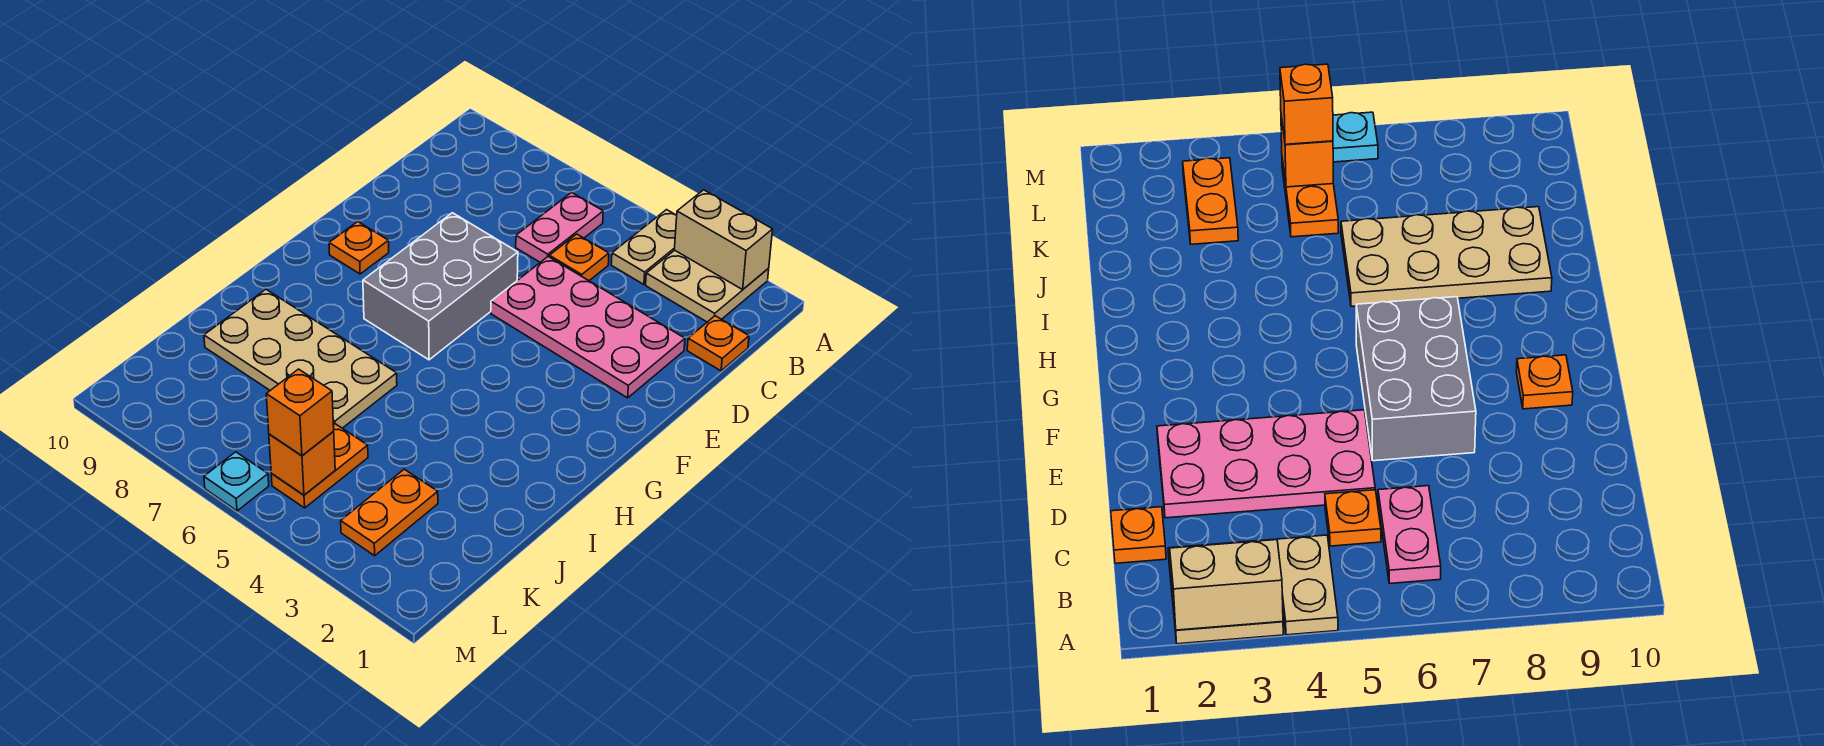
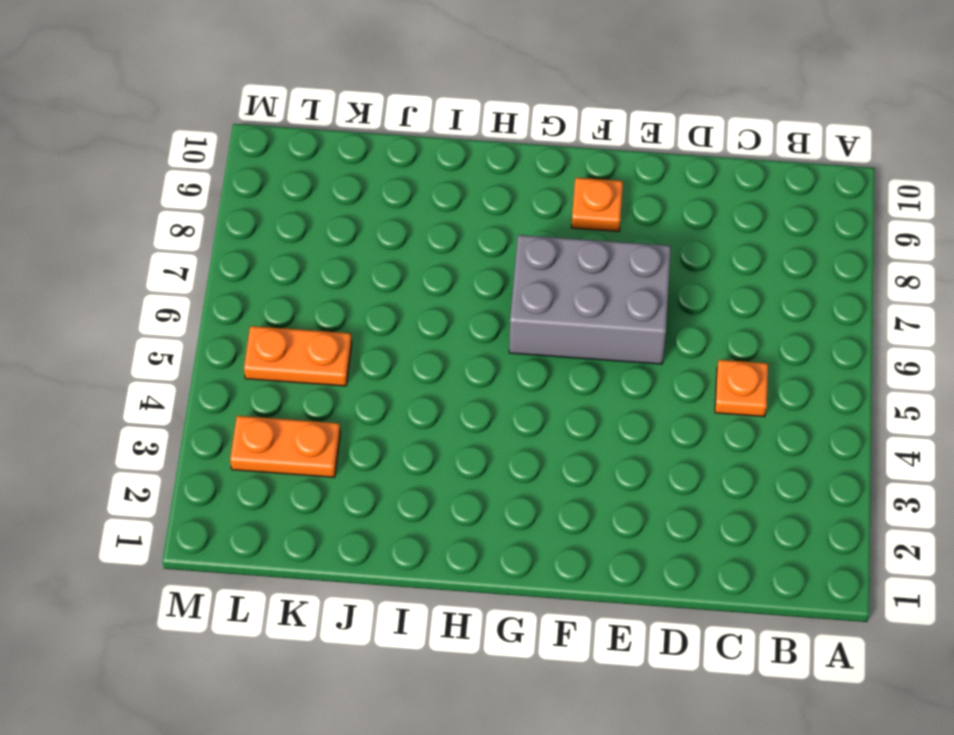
none -> tan plate A2:B3 level 1
none -> tan plate A4:B4 level 1
none -> pink plate B6:C6 level 1

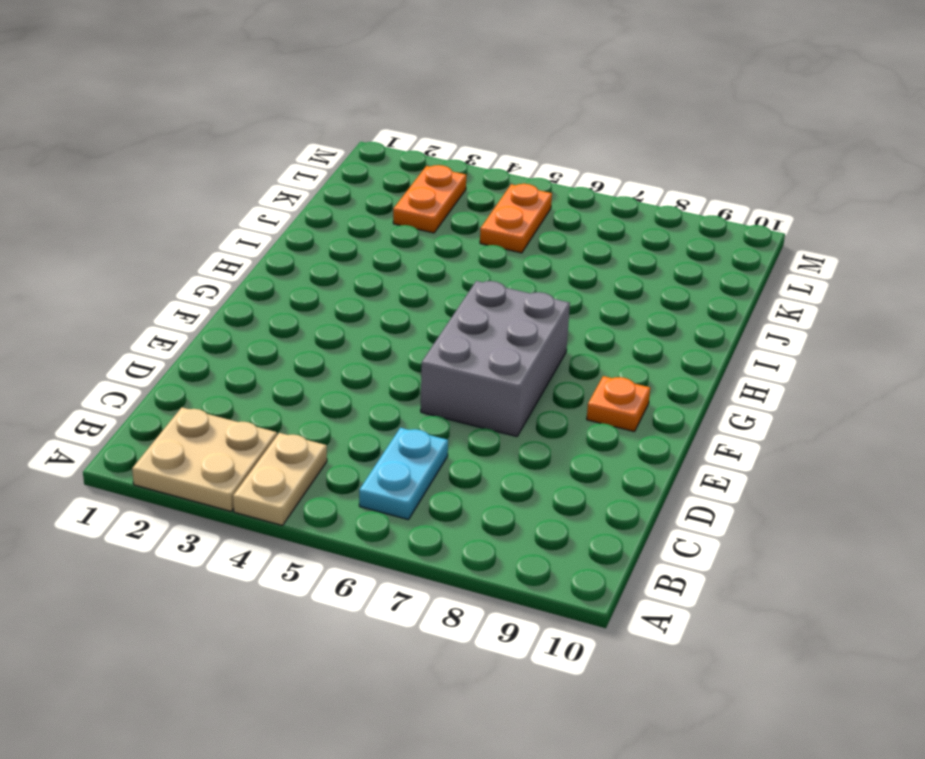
cyan plate B6:C6 level 1 -> pink plate B6:C6 level 1
none -> orange plate C1 level 1
none -> orange plate C5 level 1
none -> pink plate D2:E5 level 1

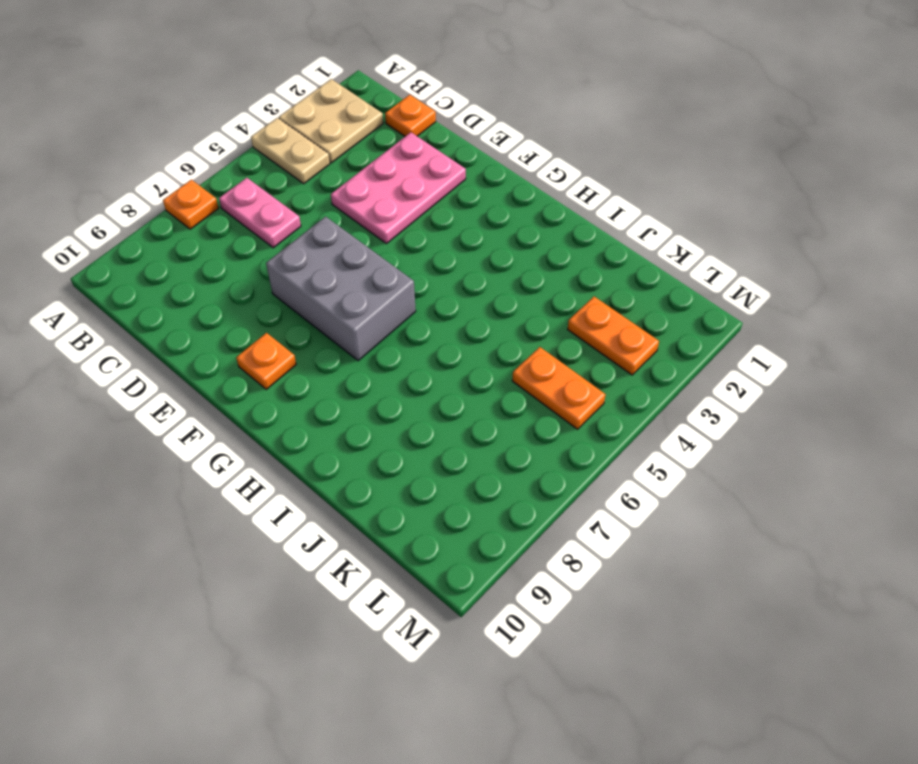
orange plate A7 level 1 -> orange plate C5 level 1
pink plate D2:E4 level 1 -> pink plate D2:E5 level 1
none -> tan plate I6:J9 level 1
none -> cyan plate M6 level 1
none -> tan brick A2:A3 level 2

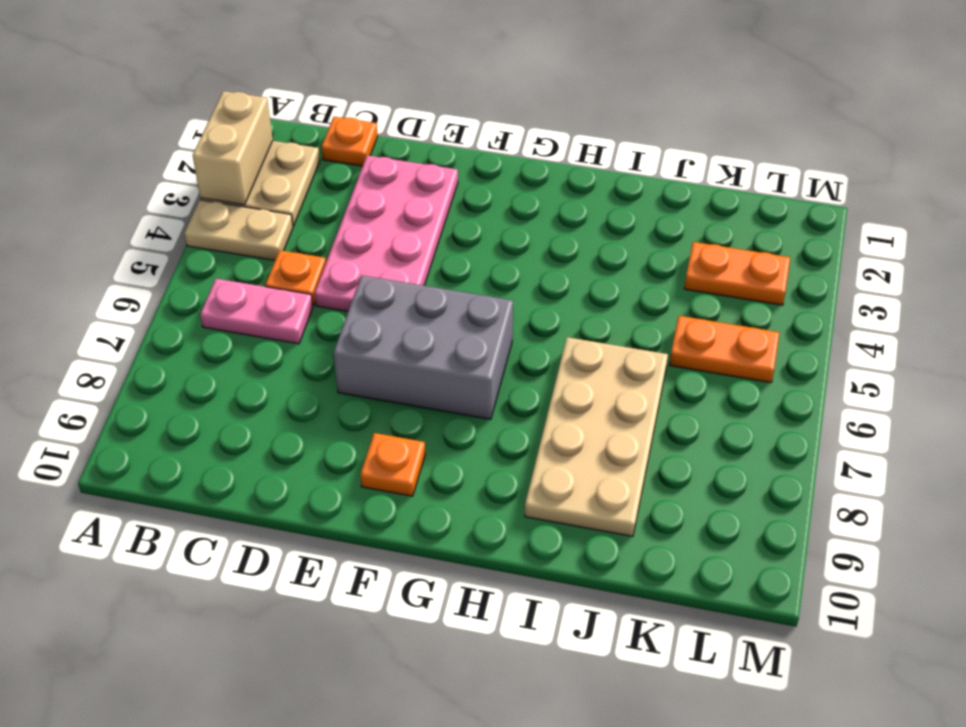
none -> cyan plate M6 level 1
none -> orange brick L5 level 2
none -> orange brick L5 level 3

